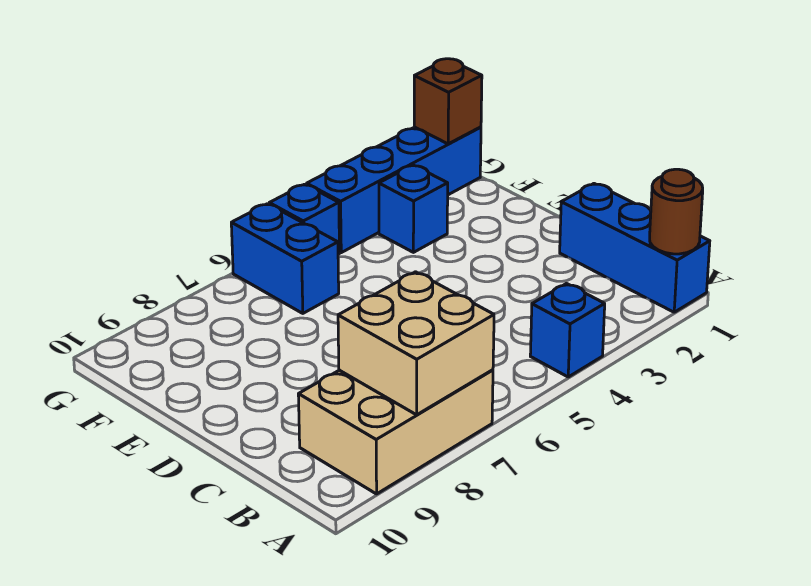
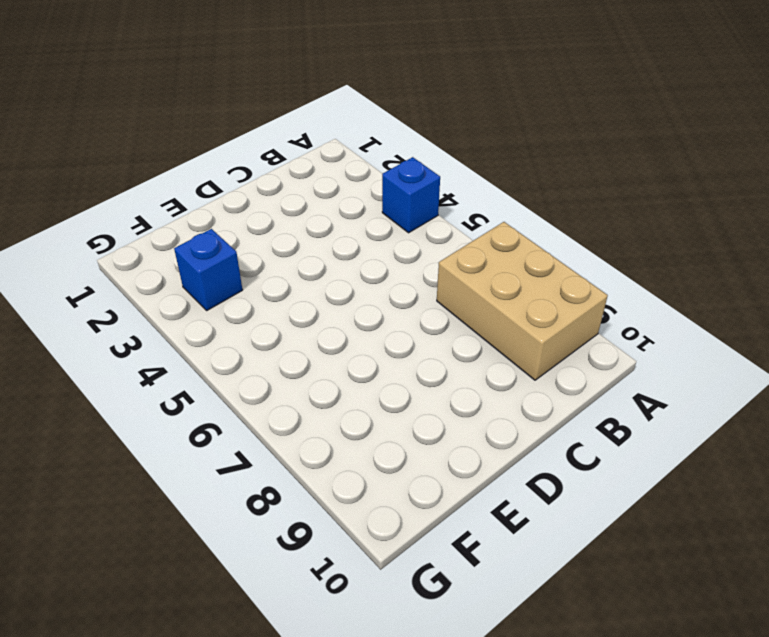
none -> blue brick A1:C1 level 1
none -> blue brick F6:G6 level 1

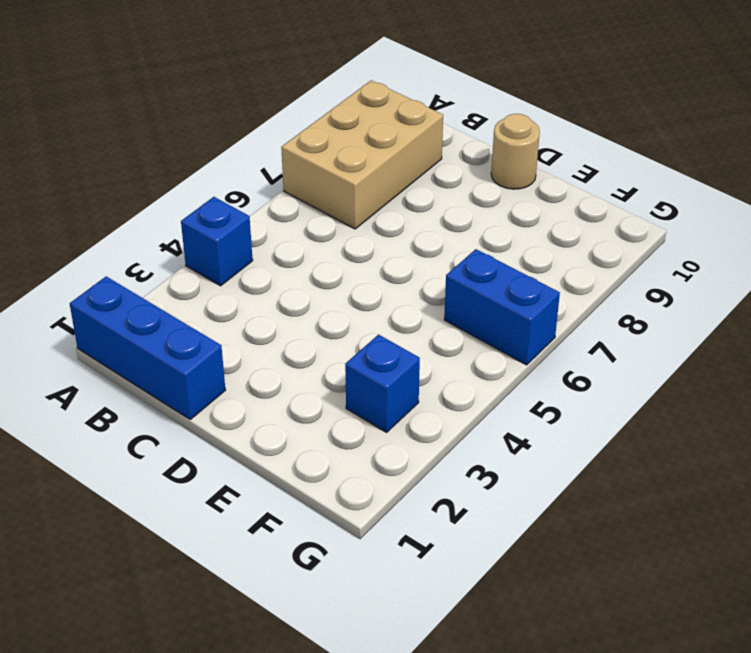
tan round brick D10 level 1 -> none
none -> blue brick G1:G4 level 1
none -> blue brick G5 level 1

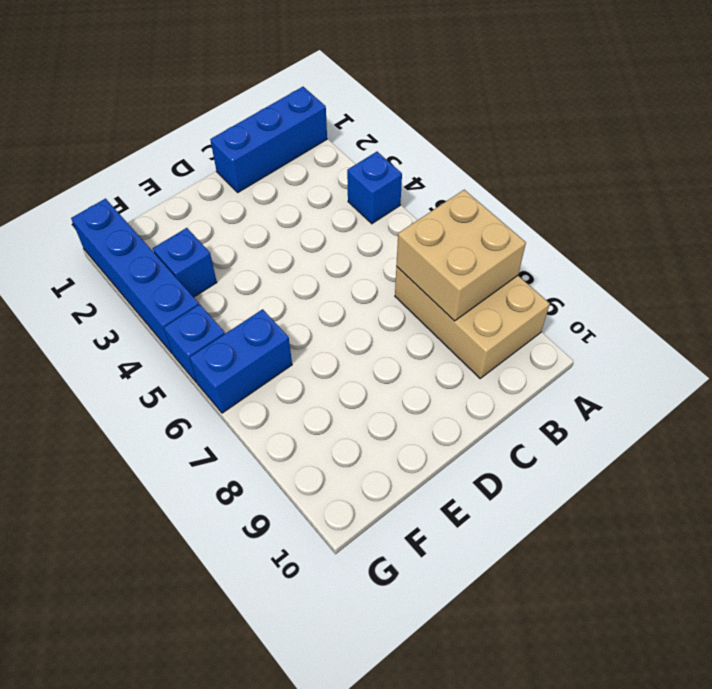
none -> brown round brick A1 level 2
none -> brown brick G1 level 2

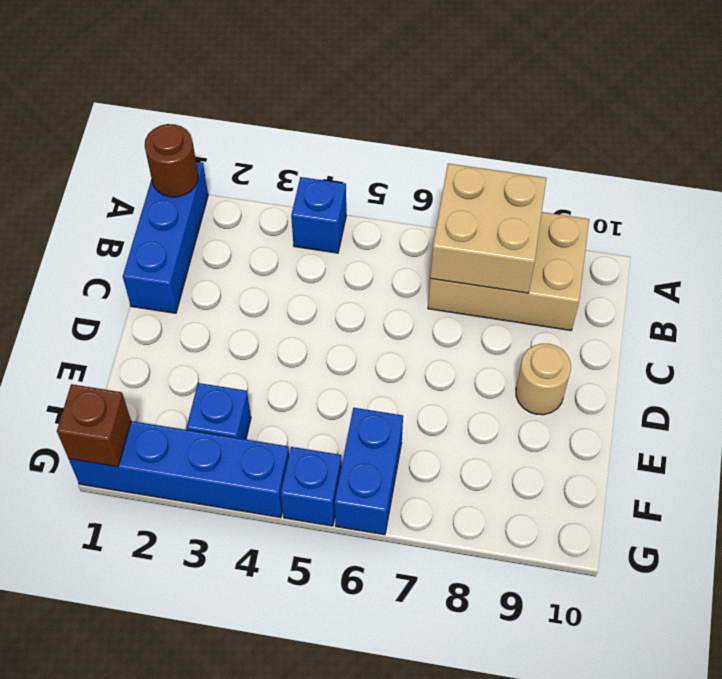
tan round brick D9 level 1 -> none

